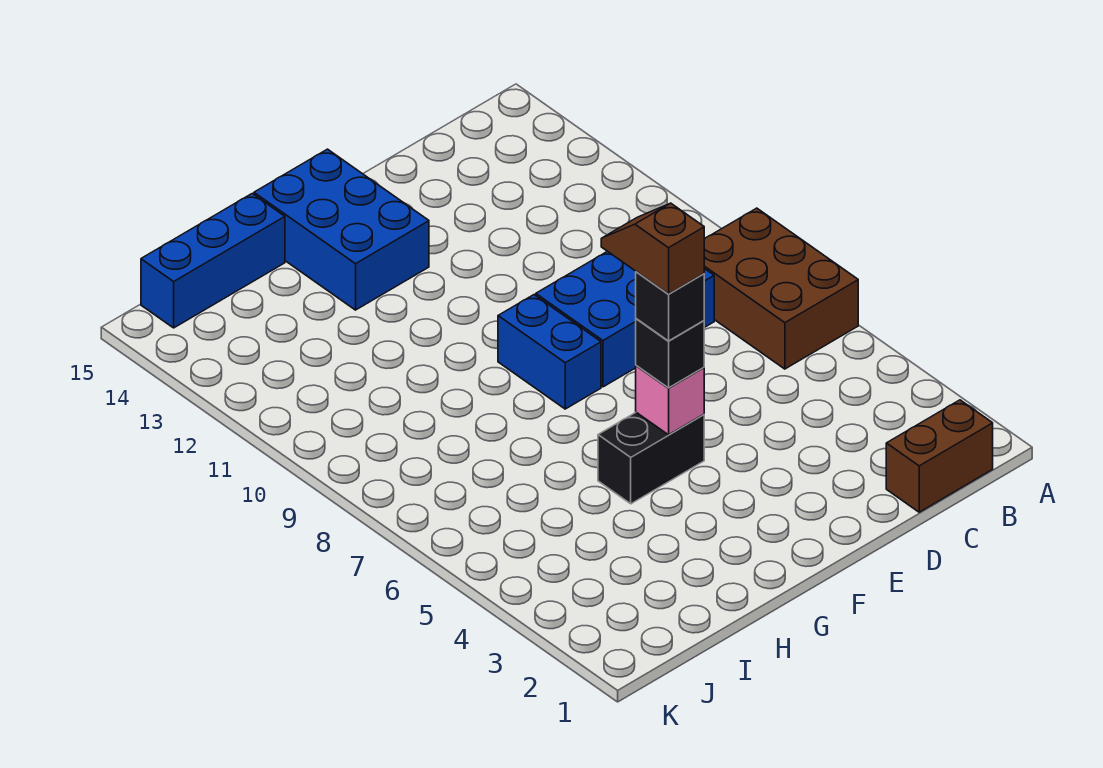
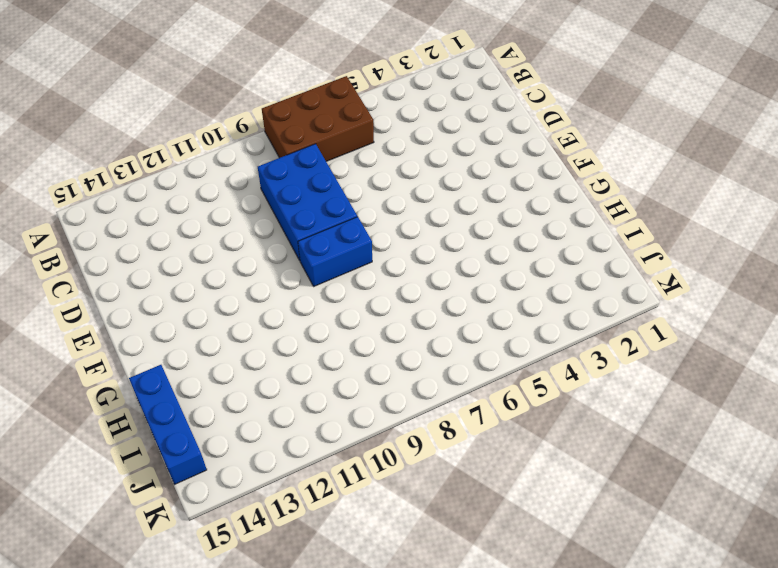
none -> brown brick B1:C1 level 1
none -> black brick F5:G5 level 1

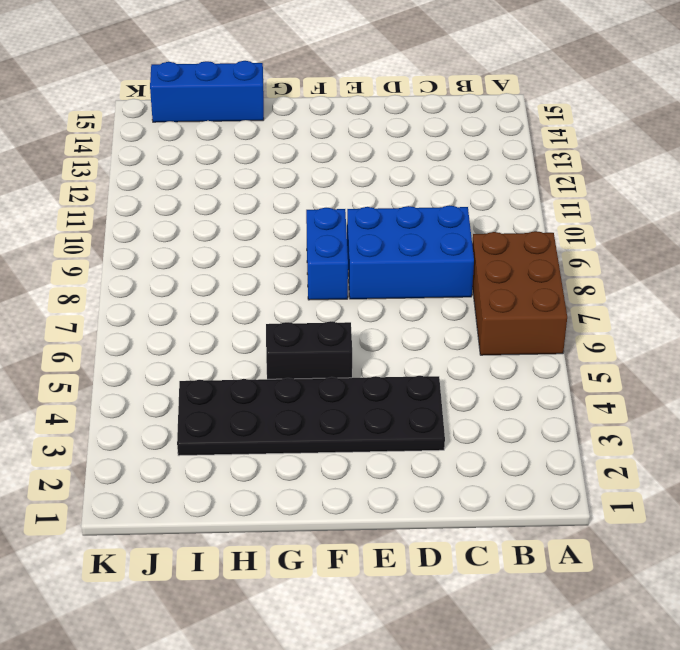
black plate D3:I4 level 1 -> none
none -> brown brick B1:C1 level 1
none -> blue brick F13:G15 level 1

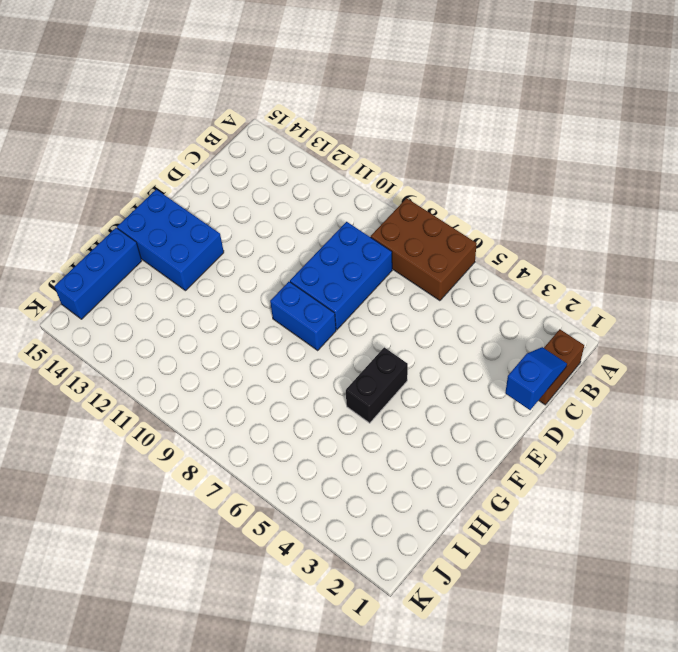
blue slope C1:D1 level 2 top D -> none
none -> pink brick F5 level 2
none -> black brick F5 level 3

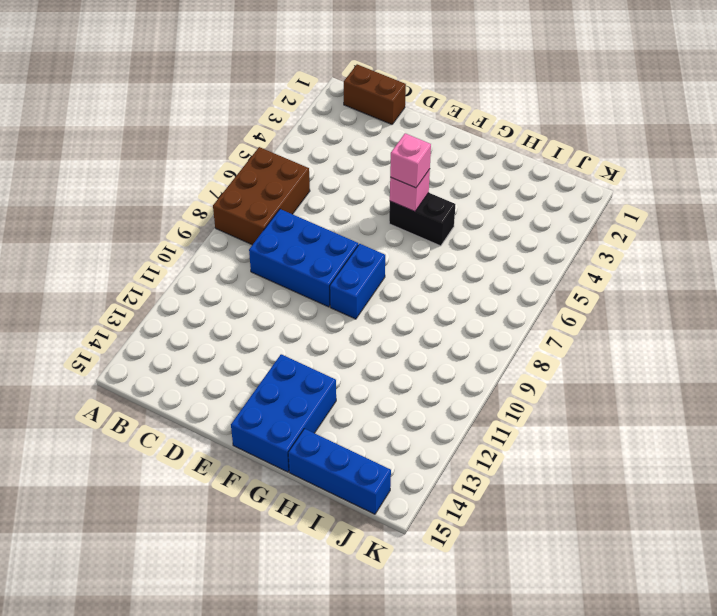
pink brick F5 level 3 -> black brick F5 level 3
none -> black brick F5 level 4
none -> brown slope F5:F6 level 5 top 5

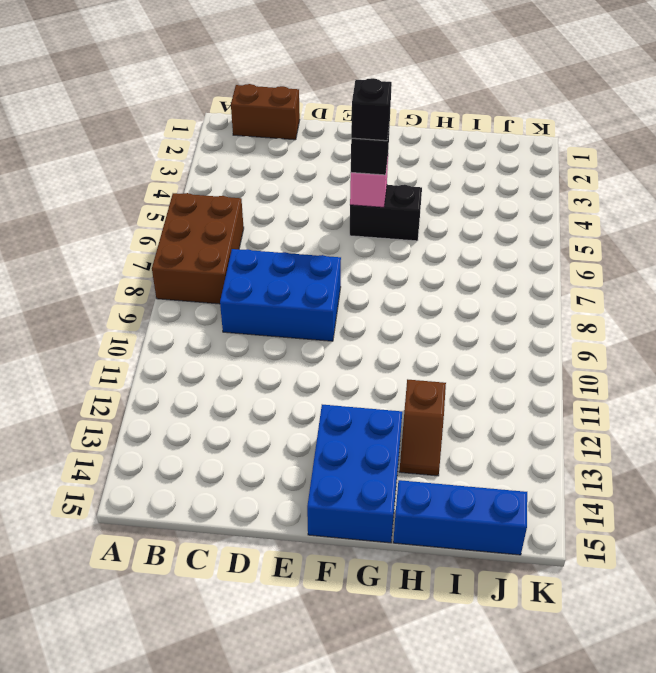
brown slope H12:H13 level 1 top 12 -> brown slope F5:F6 level 5 top 5
none -> blue brick F8:F9 level 1

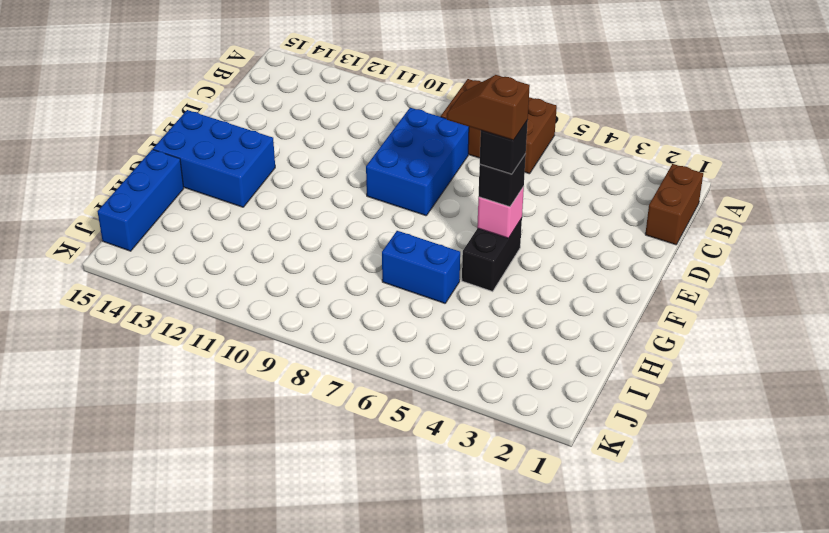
blue brick H6:H7 level 1 -> blue brick F8:F9 level 1

